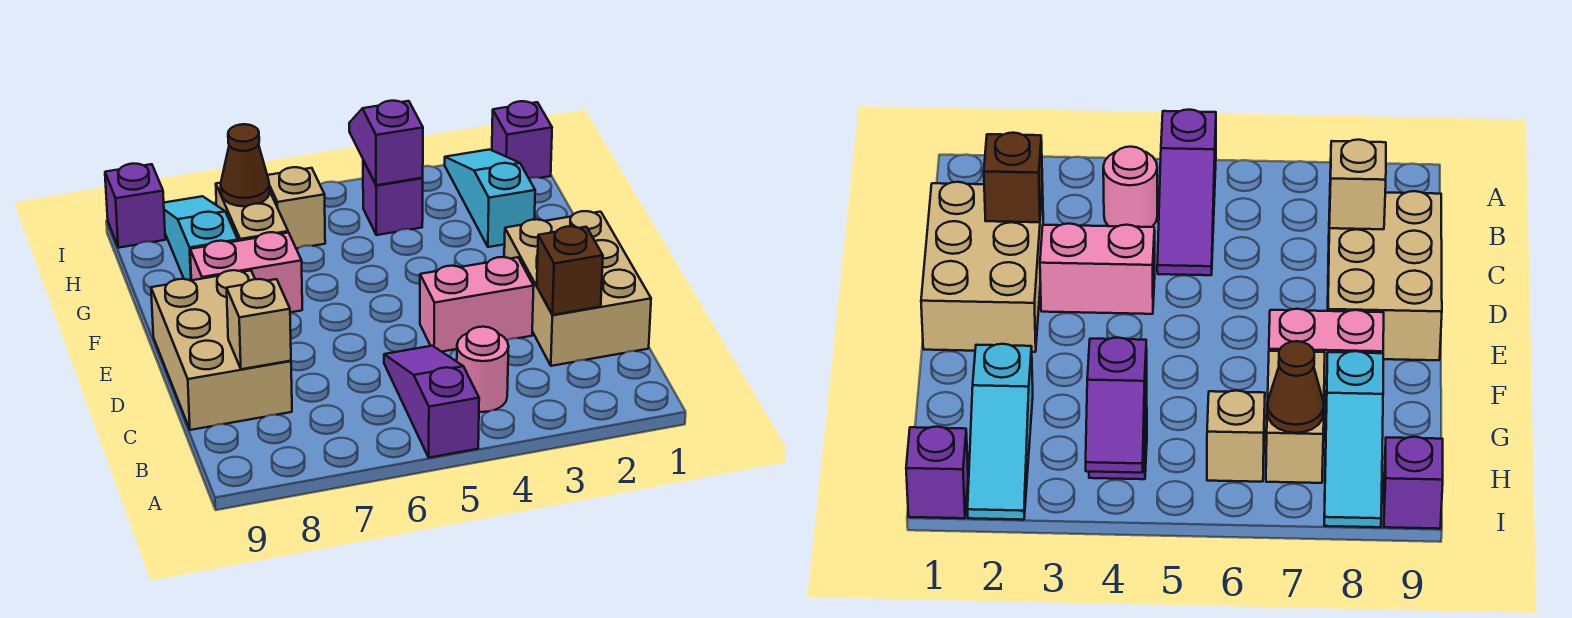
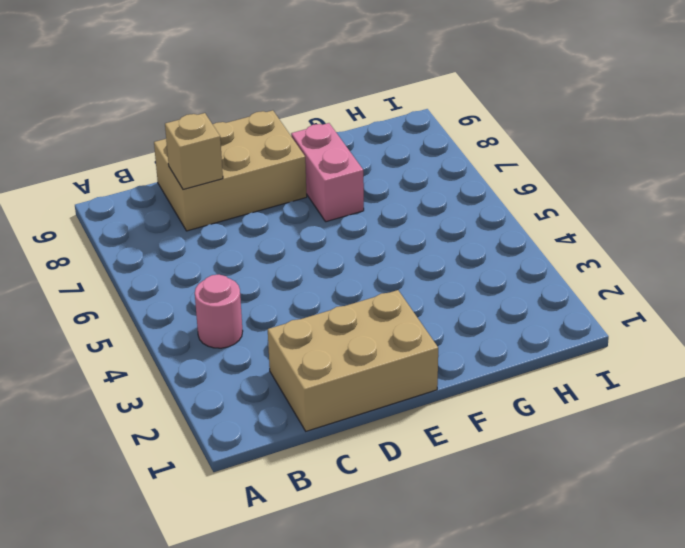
none -> purple slope A5:C5 level 1 top A
none -> pink brick D3:D4 level 1
none -> cyan slope G2:I2 level 1 top G

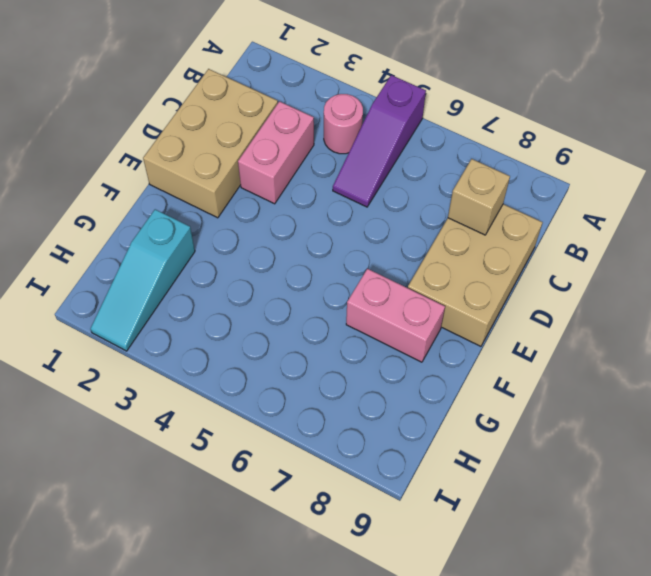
pink brick C3:D3 level 1 -> pink brick D3:D4 level 1
none -> tan brick G7:H7 level 1
none -> cyan slope G8:I8 level 1 top G
none -> purple brick H4 level 1

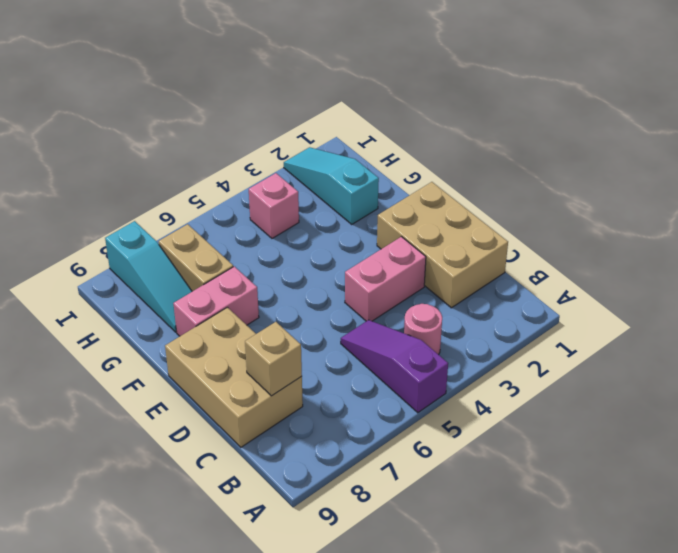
cyan slope G8:I8 level 1 top I -> cyan slope G8:I8 level 1 top G
pink brick H4 level 1 -> purple brick H4 level 1
none -> tan brick H6 level 1
none -> purple brick I1 level 1
none -> purple brick I9 level 1

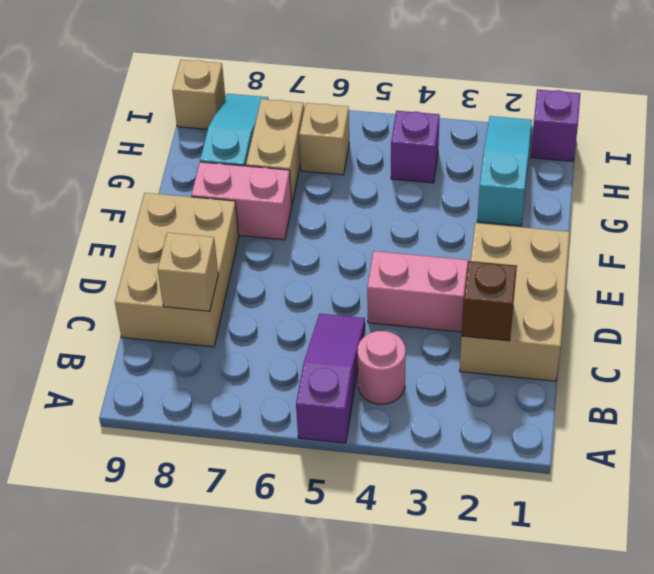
tan brick I9 level 1 -> purple brick I9 level 1
none -> purple slope H4:I4 level 2 top H
none -> brown cone H7 level 2

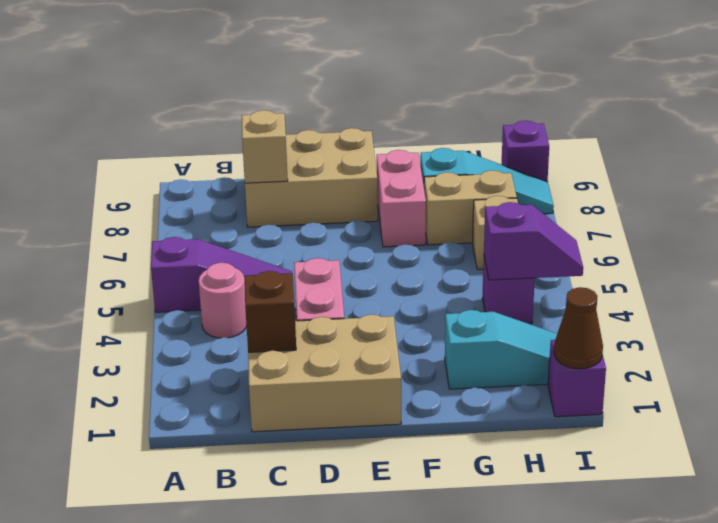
brown cone I1 level 2 -> brown cone H7 level 2

